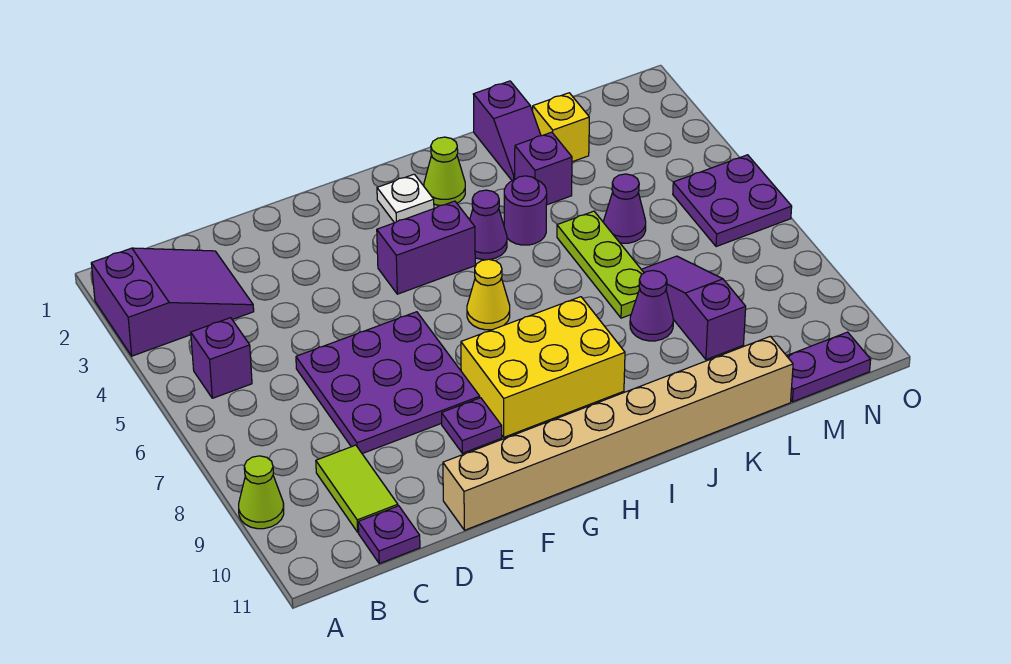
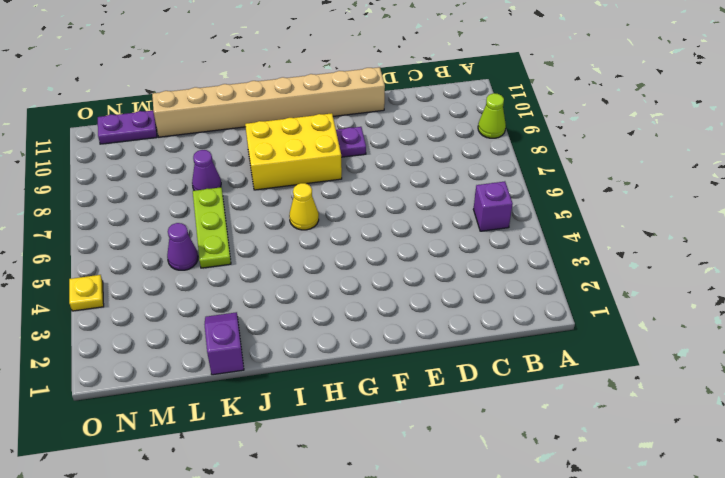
yellow plate O4 level 1 -> none
none -> purple slope A2:C3 level 1 top A
none -> lime tile C9:C10 level 1
none -> purple plate C11 level 1

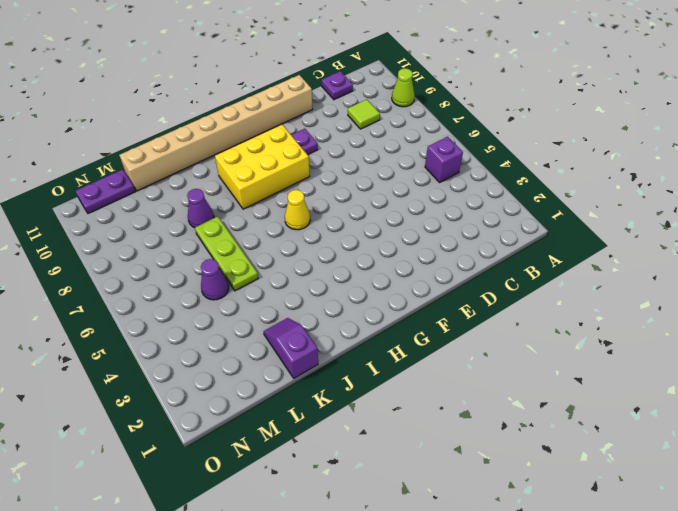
lime tile C9 level 1 -> lime tile C9:C10 level 1
none -> purple slope A2:C3 level 1 top A
none -> purple plate D6:F8 level 1
none -> purple brick G4:H4 level 1

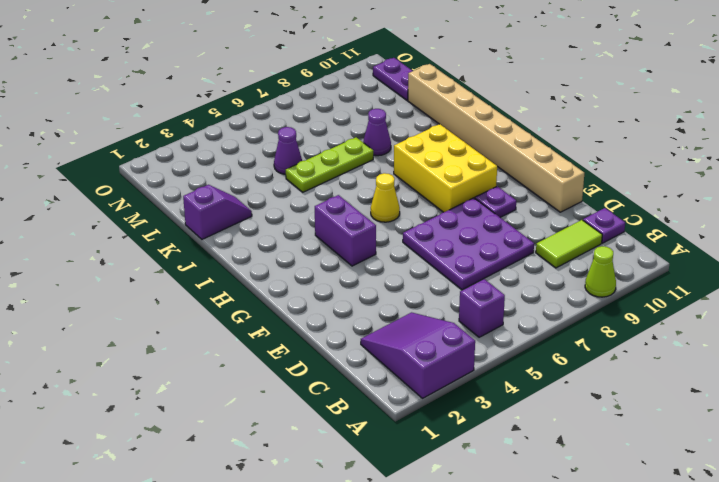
none -> white plate H2 level 1
none -> lime cone I2 level 1
none -> purple cone I4 level 1

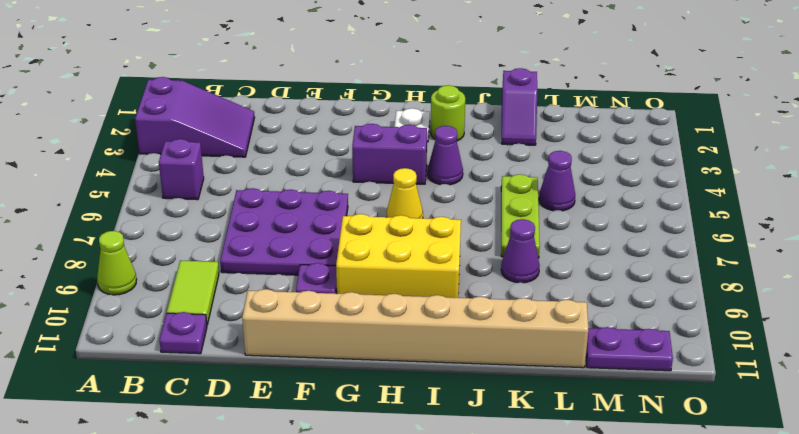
lime round brick I2 level 1 -> lime cone I2 level 1
none -> purple round brick J4 level 1
none -> purple brick K3 level 1
none -> yellow brick L2 level 1

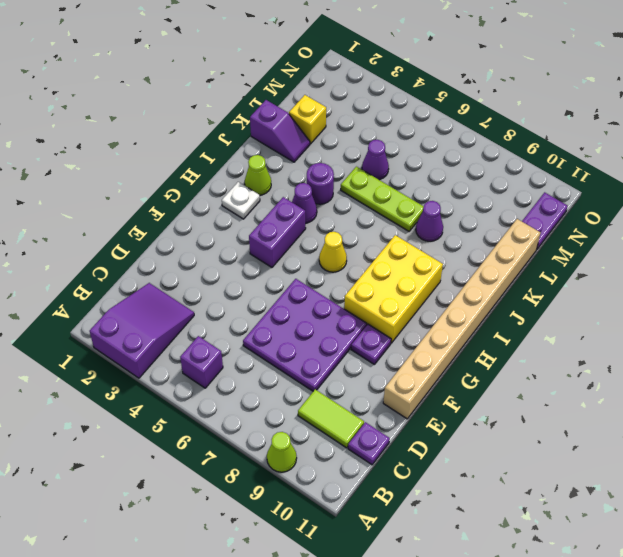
none -> purple brick K3 level 1
none -> purple slope L7:L9 level 1 top 9
none -> purple plate N5:O6 level 1

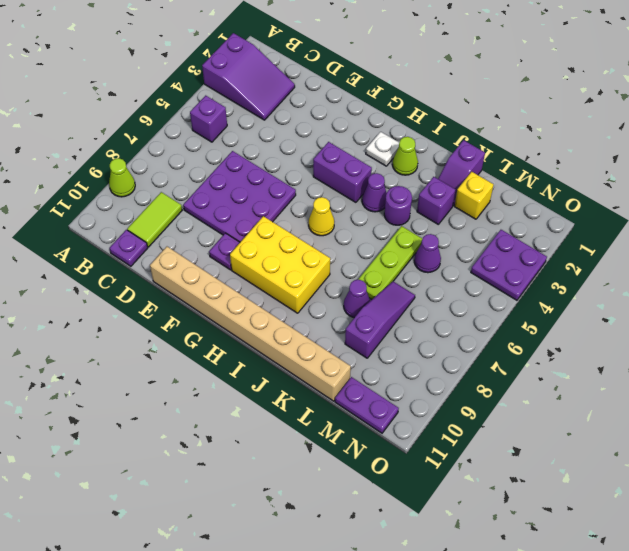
purple plate N3:O4 level 1 -> purple plate N5:O6 level 1

